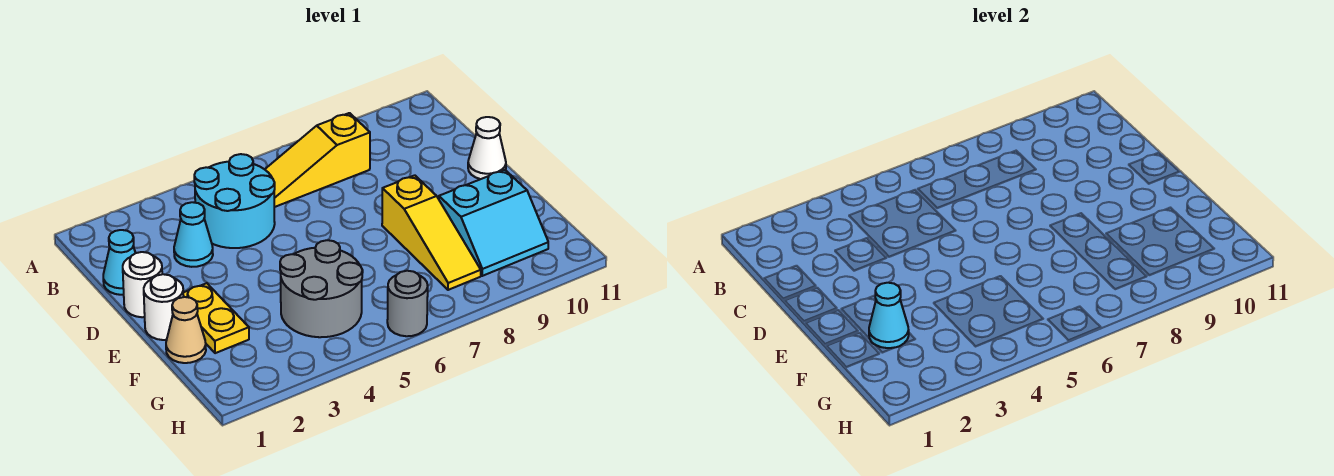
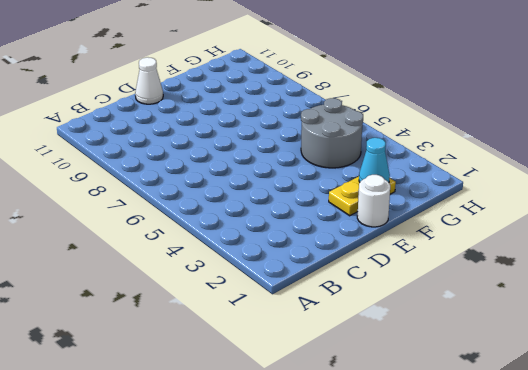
none -> cyan round brick B4:C5 level 1
none -> yellow slope B6:B8 level 1 top 8
none -> cyan cone C1 level 1

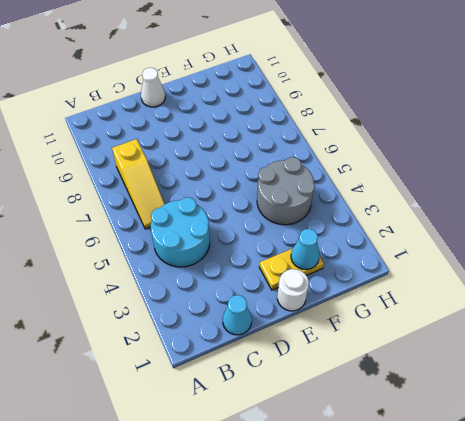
none -> cyan cone C3 level 1
none -> white round brick D1 level 1
none -> yellow slope E8:G8 level 1 top E

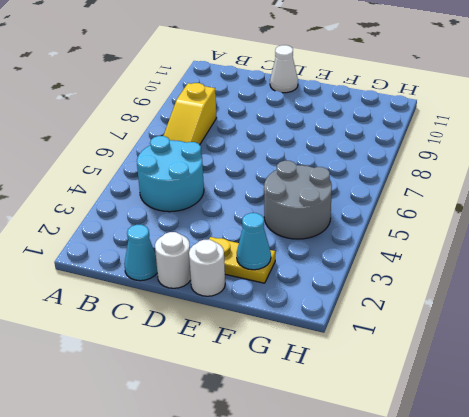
none -> cyan cone C3 level 1
none -> yellow slope E8:G8 level 1 top E
none -> tan cone F1 level 1

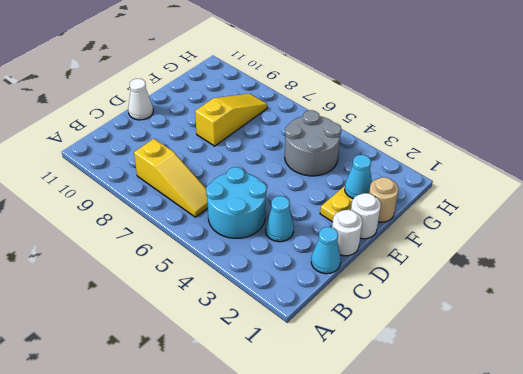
tan round brick F1 level 1 -> tan cone F1 level 1
none -> cyan slope F9:G10 level 1 top F
none -> grey round brick H6 level 1

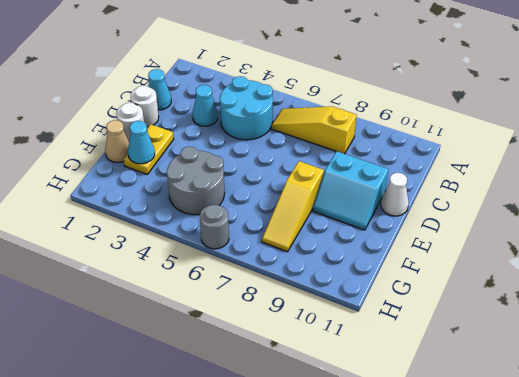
cyan slope D9:E10 level 1 top D -> cyan slope F9:G10 level 1 top F

